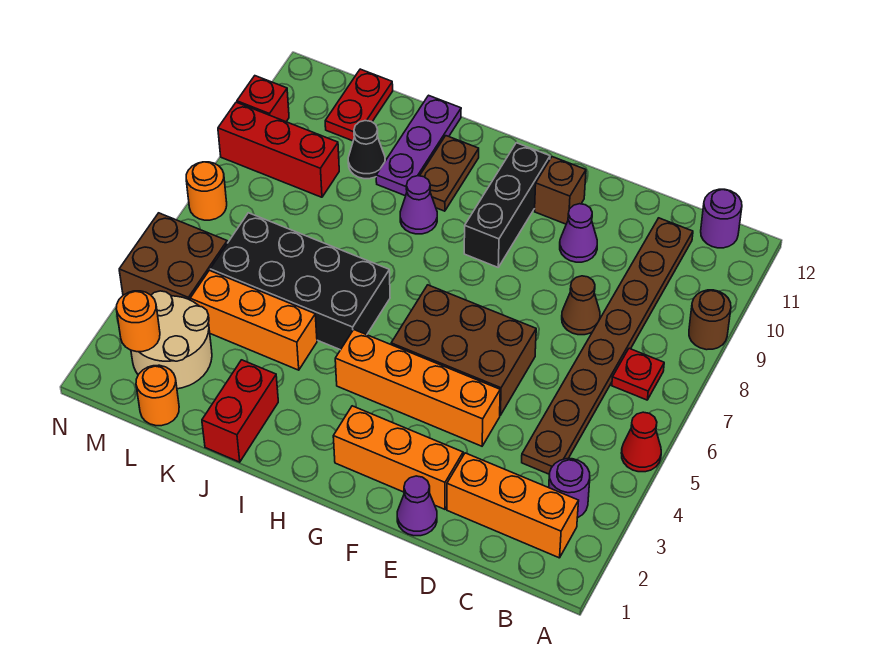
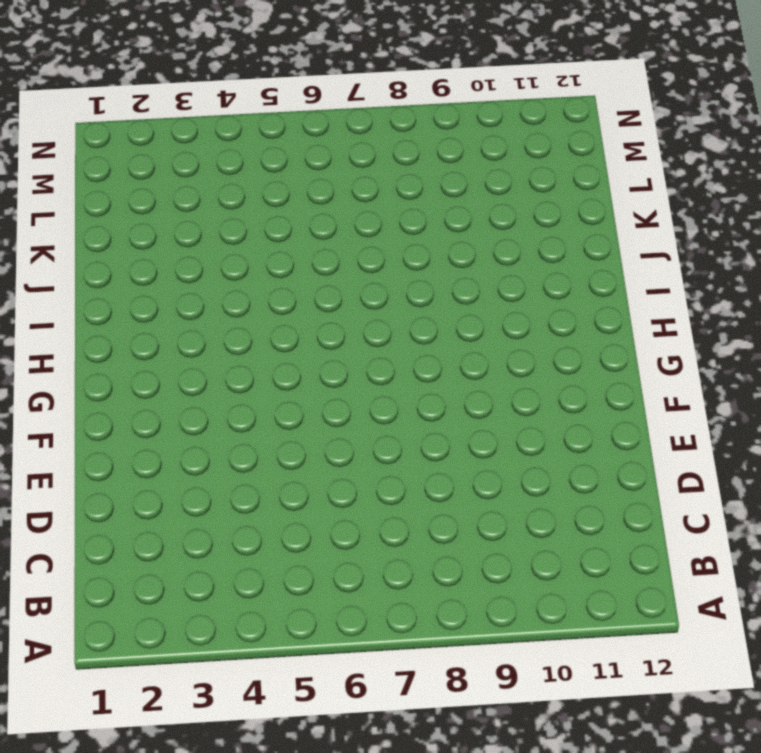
none -> red cone A5 level 1
none -> brown round brick A9 level 1
none -> orange brick B2:D2 level 1
none -> purple round brick B3 level 1

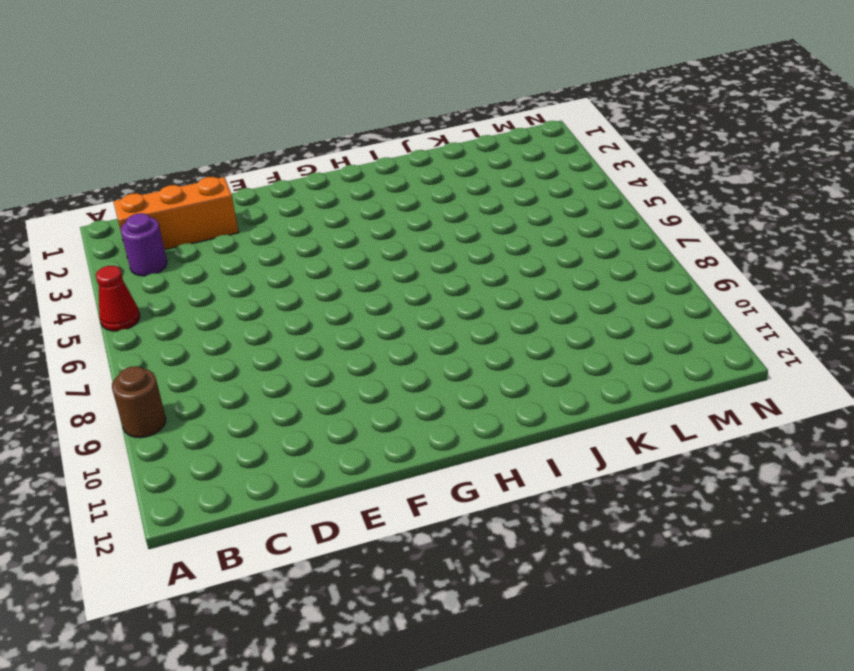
none -> red plate B7 level 1
none -> purple round brick B12 level 1
none -> brown plate C4:C11 level 1
none -> brown cone D8 level 1

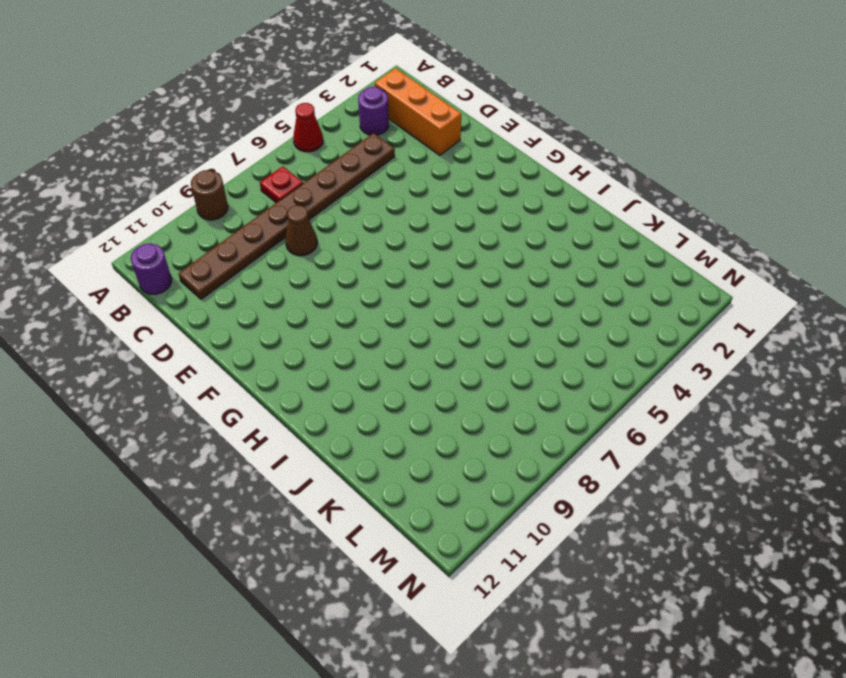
none -> purple cone E1 level 1
none -> orange brick E2:G2 level 1
none -> orange brick E4:H4 level 1
none -> brown brick E5:G6 level 1

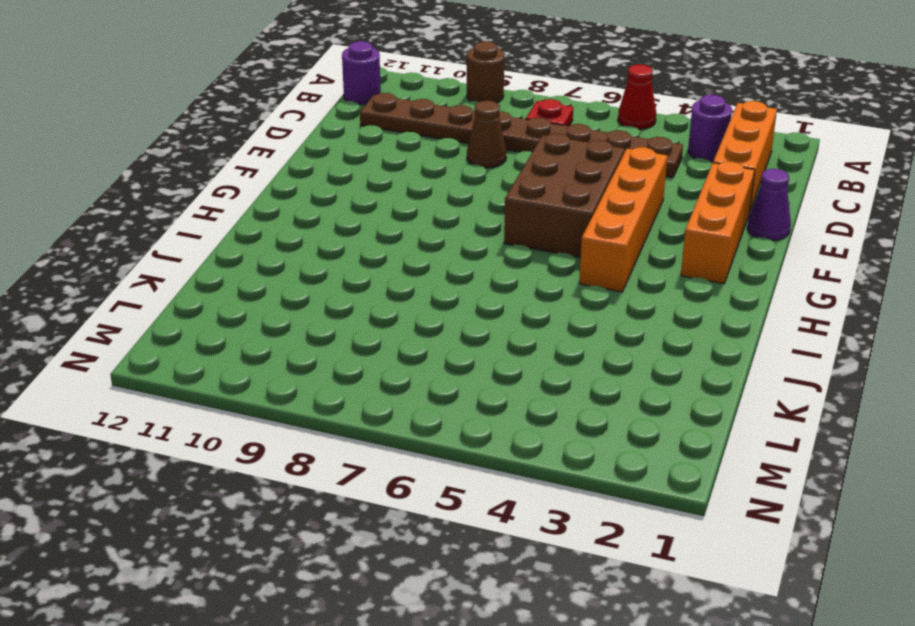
none -> purple cone E10 level 1
none -> brown brick F11 level 1
none -> black brick G9:G11 level 1
none -> black brick I5:L6 level 1

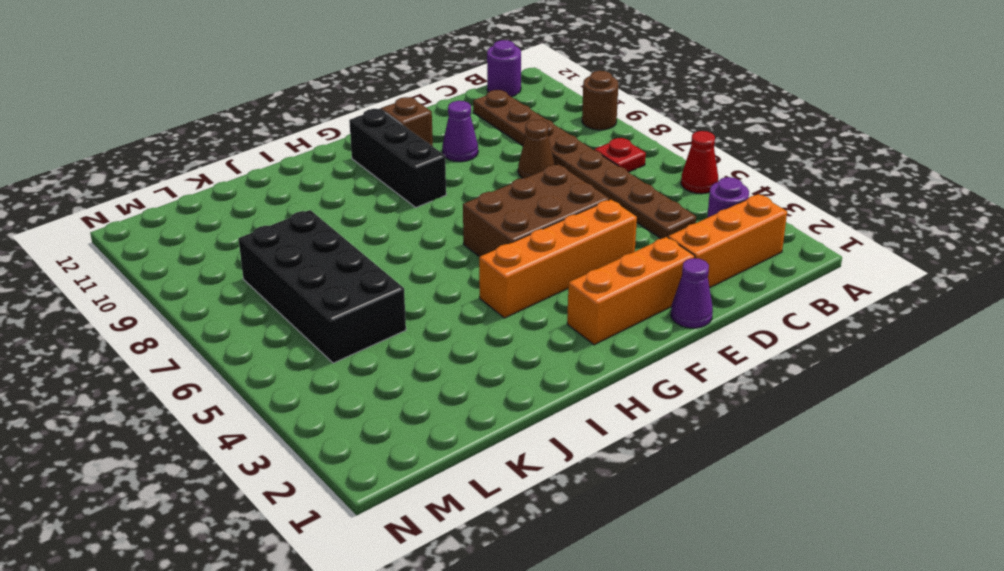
black brick K5:L8 level 1 -> black brick I5:L6 level 1
none -> purple cone I9 level 1
none -> brown plate I10:I11 level 1
none -> red brick J1:J2 level 1
none -> orange brick J4:L4 level 1

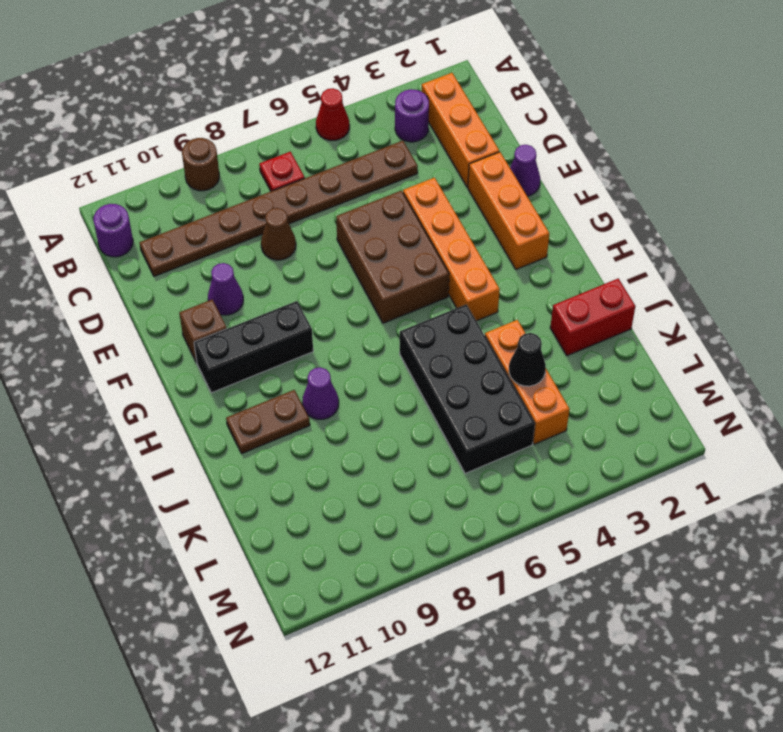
black cone K4 level 2 -> black cone K10 level 1
none -> purple plate J10:J12 level 1
none -> orange round brick L1 level 1
none -> tan round brick L2:M3 level 1
none -> red brick L9:N9 level 1

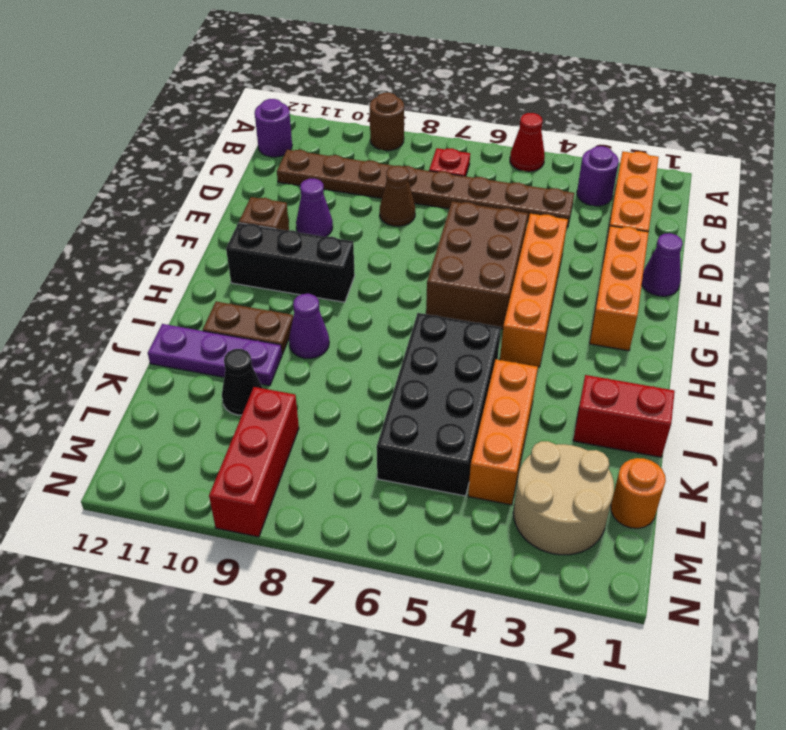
none -> red plate L11:L12 level 1
none -> brown brick M4:N5 level 1
none -> orange round brick N7 level 1
none -> red brick N10 level 1

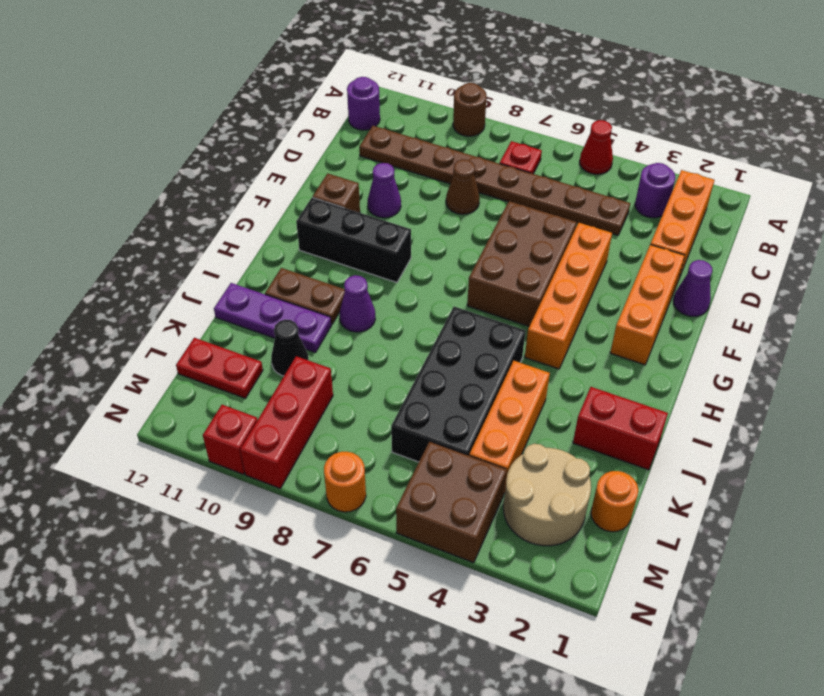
none -> orange round brick M2 level 2

